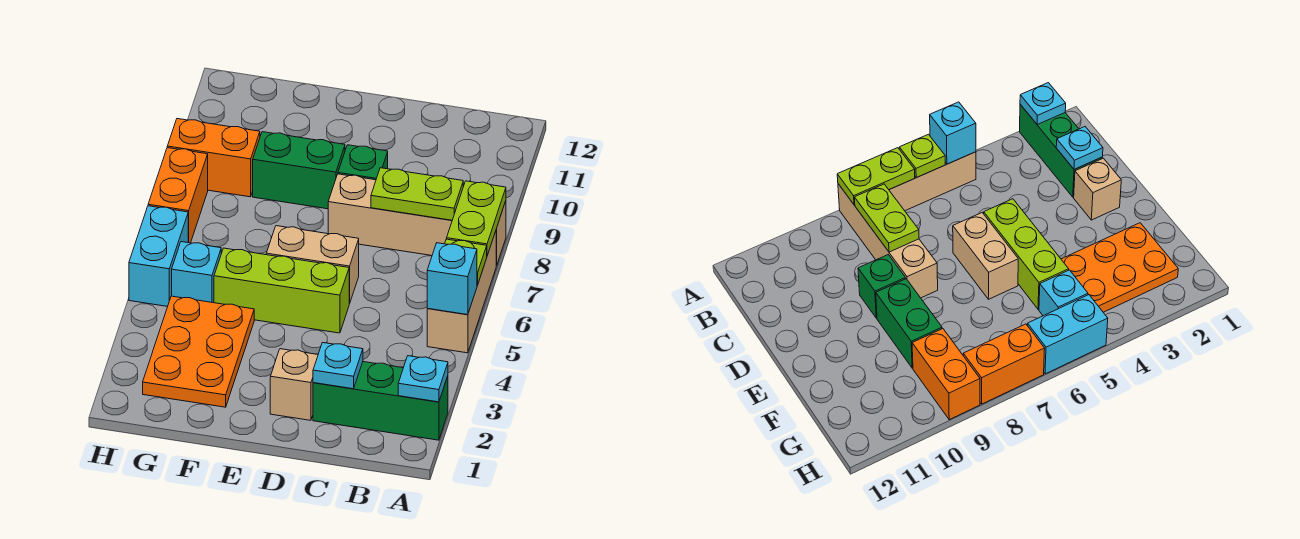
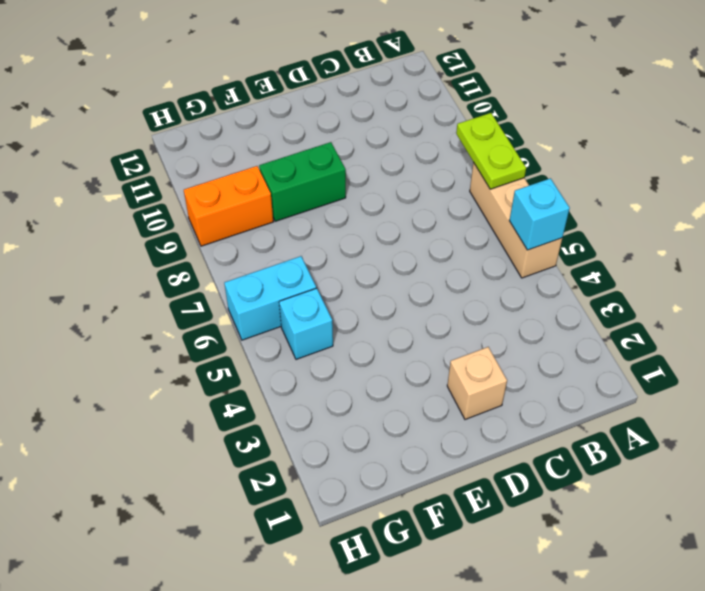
cyan brick G6:H6 level 1 -> cyan brick H5:H6 level 1
none -> green brick A2:C2 level 1
none -> tan brick A8:D8 level 1
none -> lime brick D5:F5 level 1

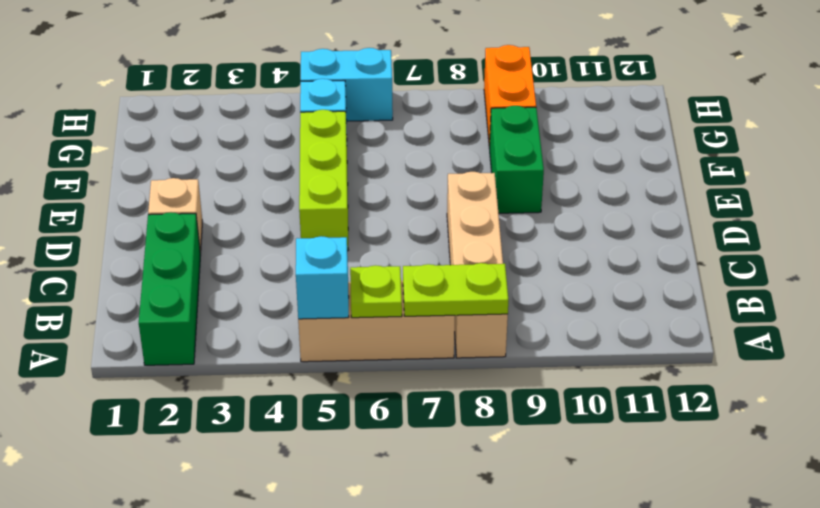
none -> tan brick D6:E6 level 1
none -> green brick D9 level 1
none -> orange plate F2:G4 level 1

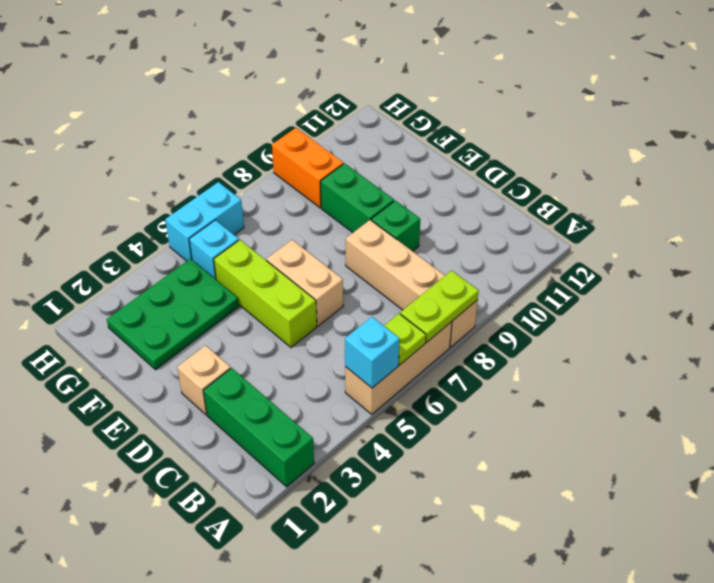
green plate F2:G4 level 1 -> orange plate F2:G4 level 1
none -> orange brick H7:H8 level 1
none -> cyan plate A2 level 2
none -> lime plate B8:C8 level 2

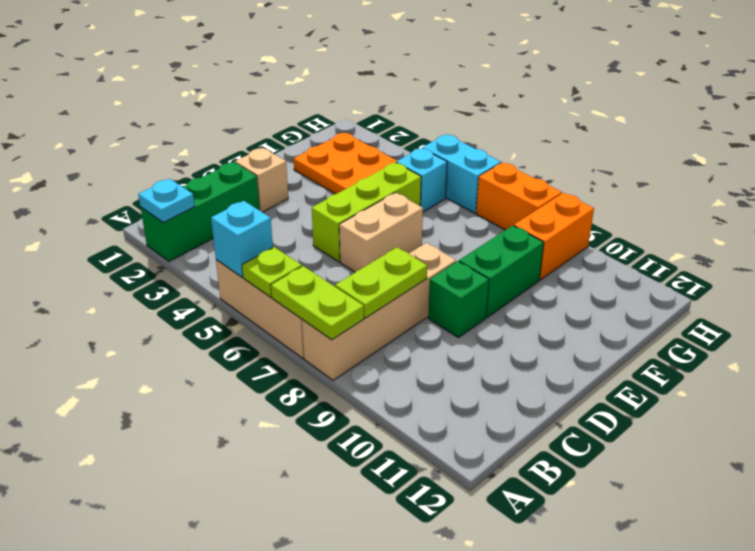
none -> cyan plate C2 level 2

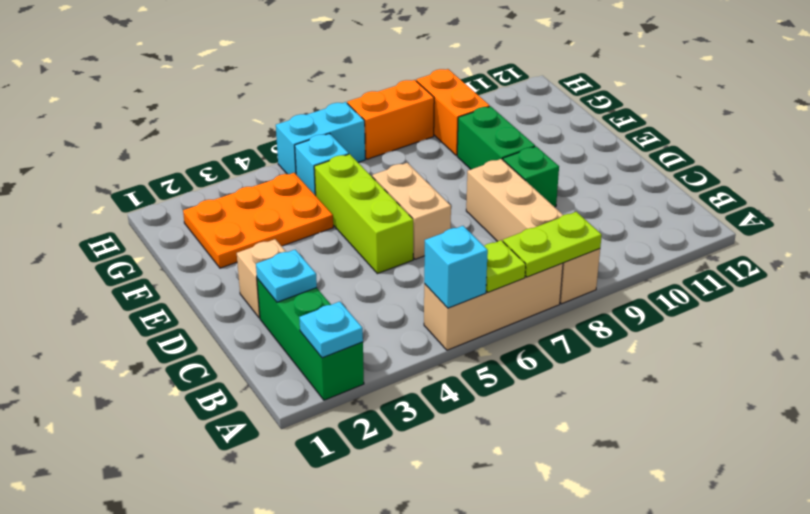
none -> lime plate B8:C8 level 2

